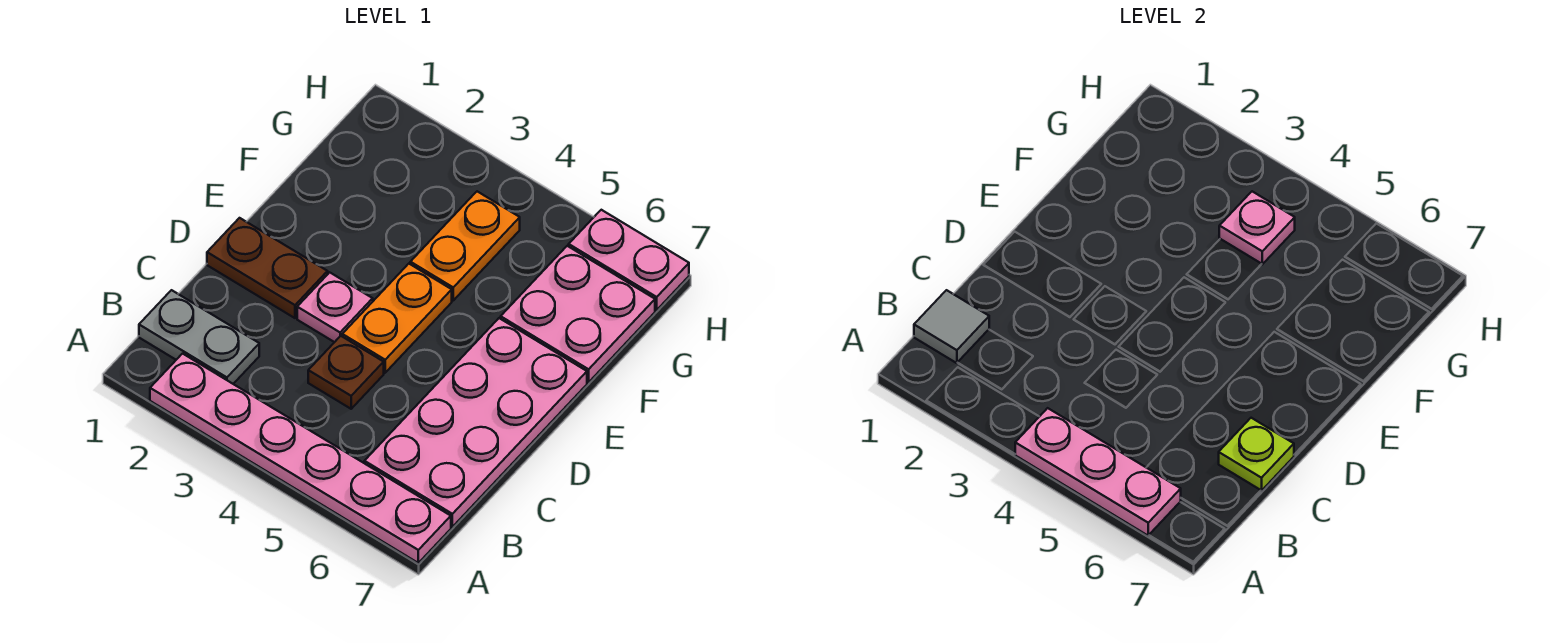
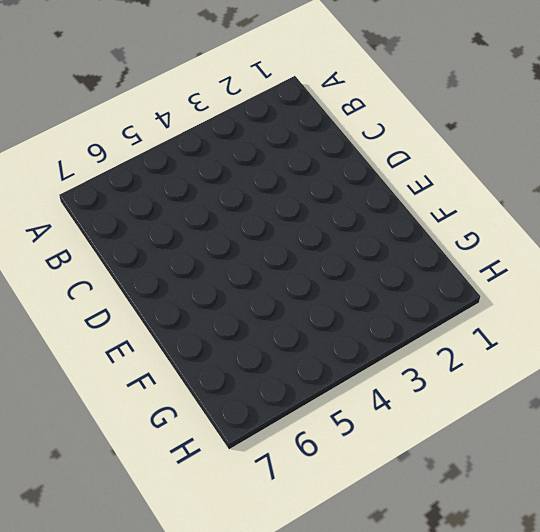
none -> pink plate A2:A7 level 1
none -> grey plate B1:B2 level 1
none -> pink plate B6:E7 level 1

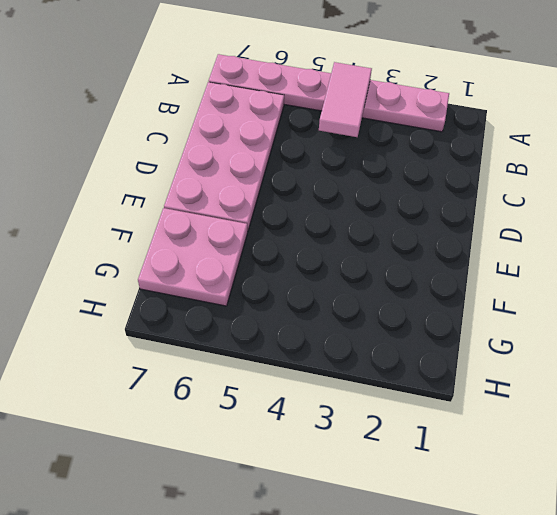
pink tile A4:B4 level 2 -> pink plate A4:A6 level 2
none -> grey plate B1:B2 level 1
none -> brown plate C4 level 1
none -> brown plate D1:D2 level 1

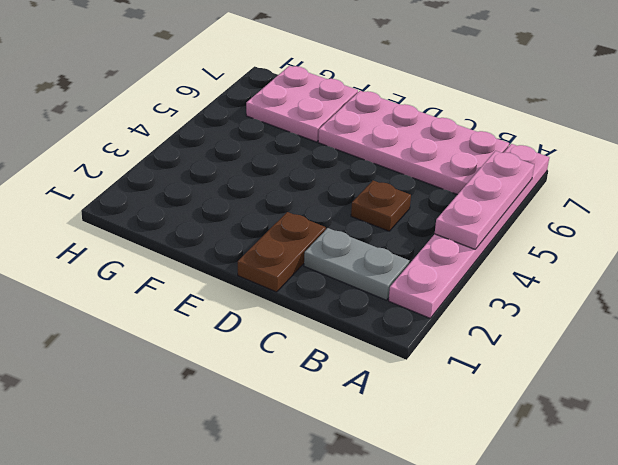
grey plate B2:C2 level 1 -> grey plate B1:B2 level 1
none -> pink plate D3 level 1
none -> orange plate D4:E4 level 1
none -> orange plate F4:G4 level 1

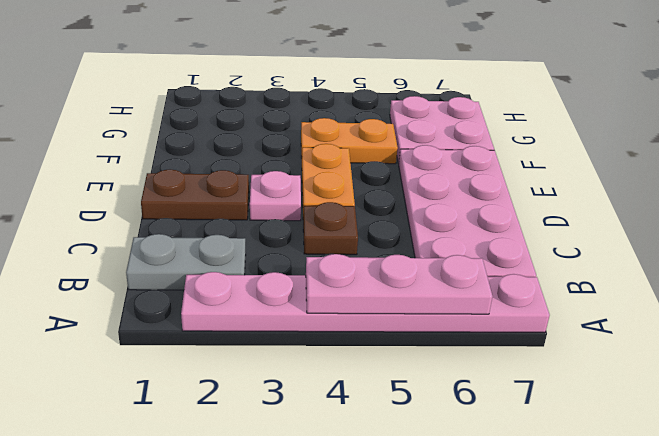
orange plate F4:F5 level 1 -> orange plate F4:G4 level 1
none -> pink plate H6:H7 level 1
none -> grey tile B1 level 2
none -> lime plate C7 level 2

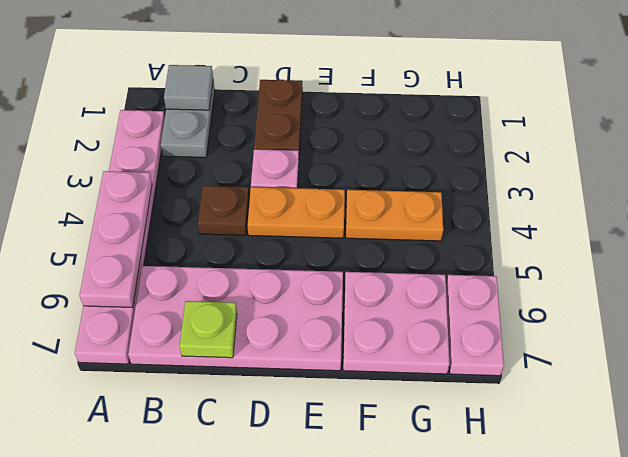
none -> pink plate G4 level 2

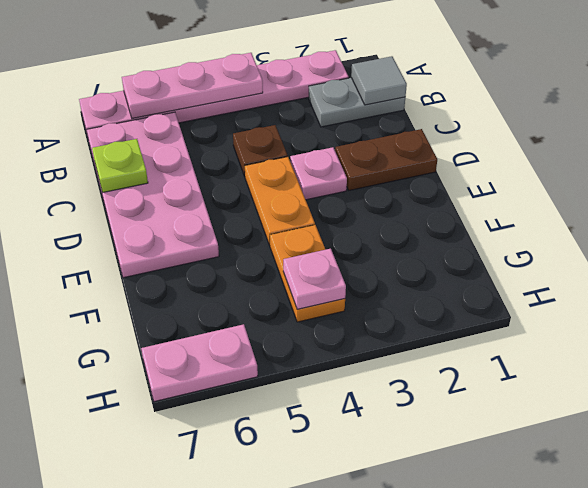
none -> pink plate F6:G7 level 1

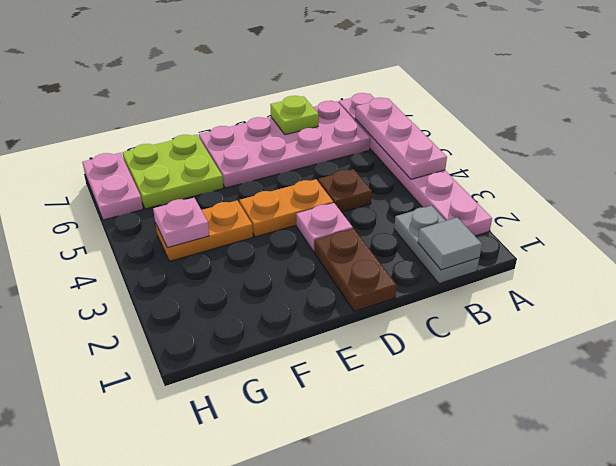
lime plate F6:G7 level 1 -> pink plate F6:G7 level 1

